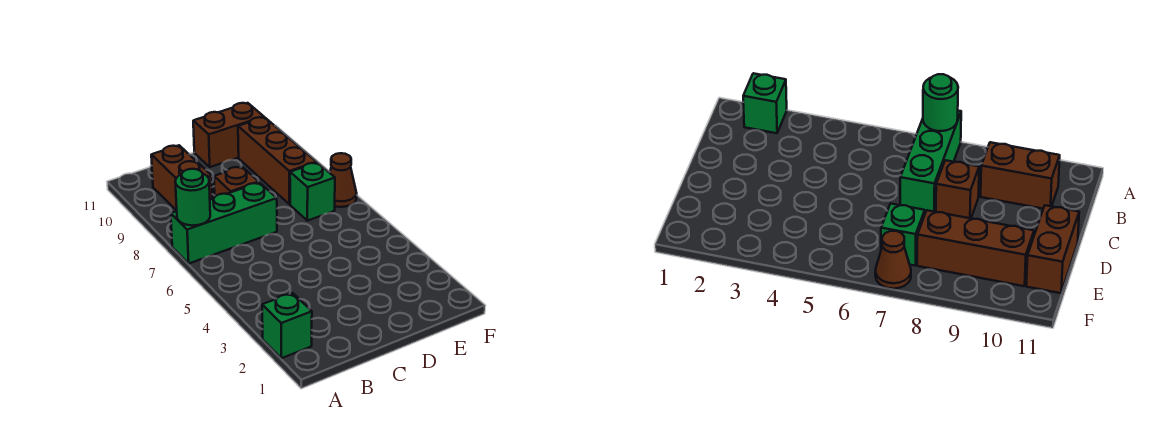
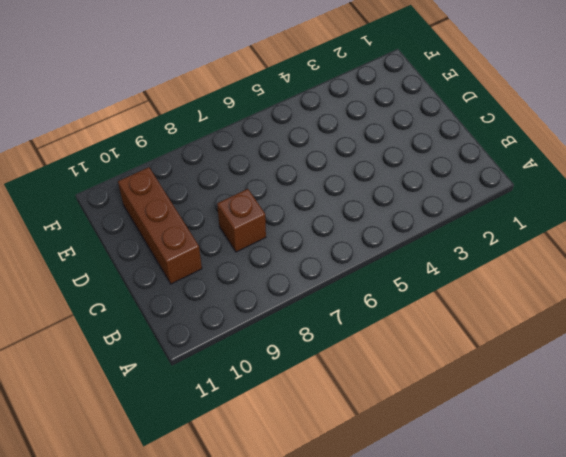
brown brick C10:E10 level 1 -> brown brick E8:E10 level 1
none -> green brick A2 level 1
none -> green brick A7:C7 level 1

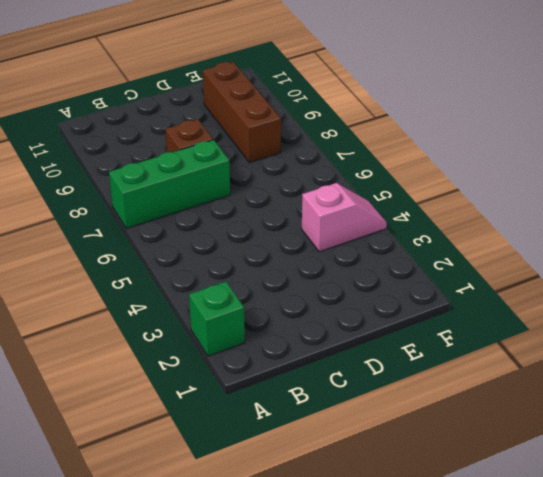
pink slope E4:F4 level 1 top E -> none
none -> brown brick B9:B10 level 1
none -> brown brick D11:E11 level 1

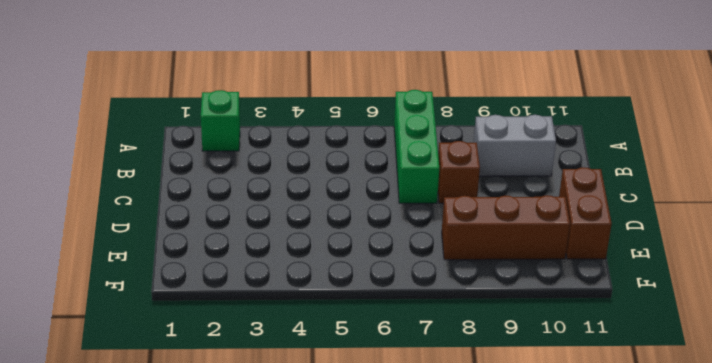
grey brick B9:B10 level 1 -> brown brick B9:B10 level 1
none -> green brick E7 level 1
none -> brown cone F7 level 1

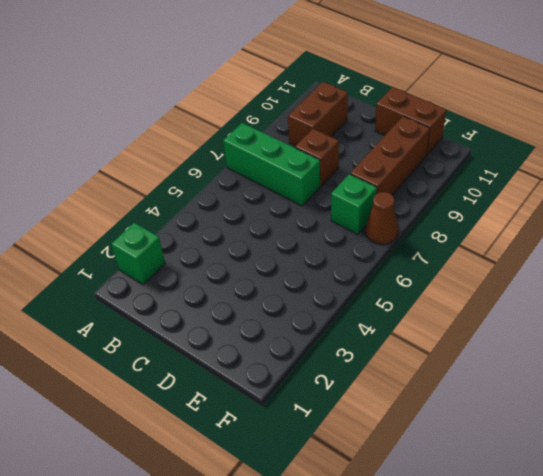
none -> green round brick A7 level 2

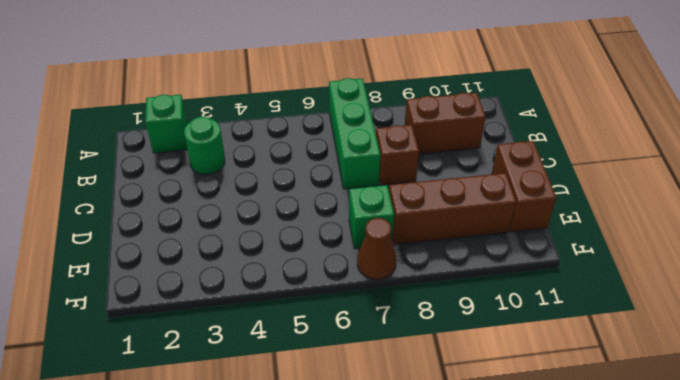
green round brick B3 level 1 -> green round brick A7 level 2

